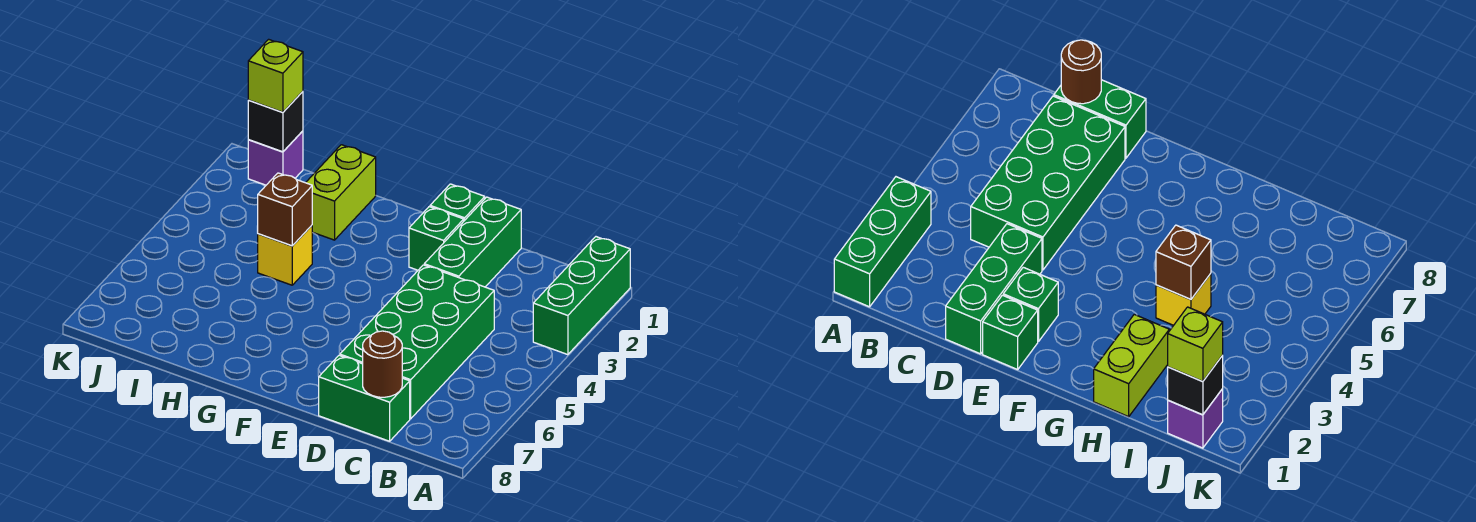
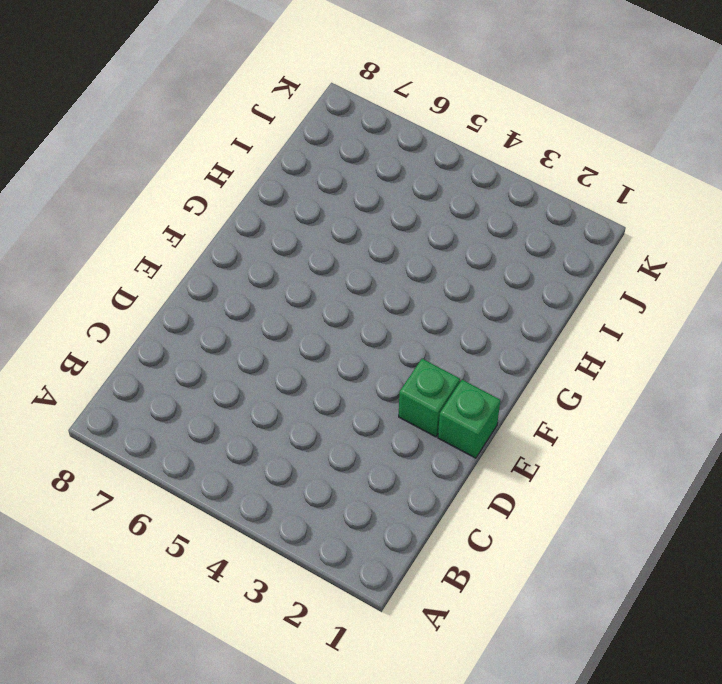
none -> green brick A1:A3 level 1
none -> green brick C4:D7 level 1
none -> green brick C8:D8 level 1

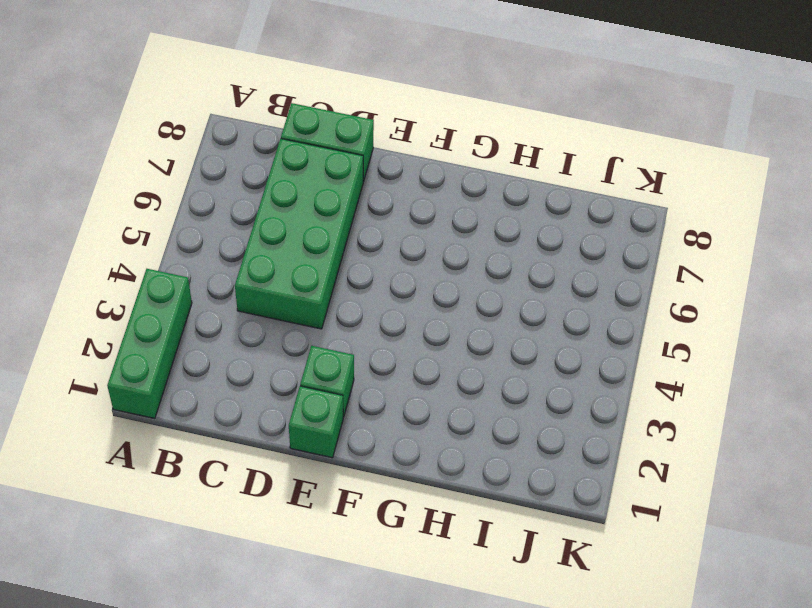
none -> green brick D1:D3 level 1
none -> lime brick H1:H2 level 1
none -> yellow brick H4 level 1

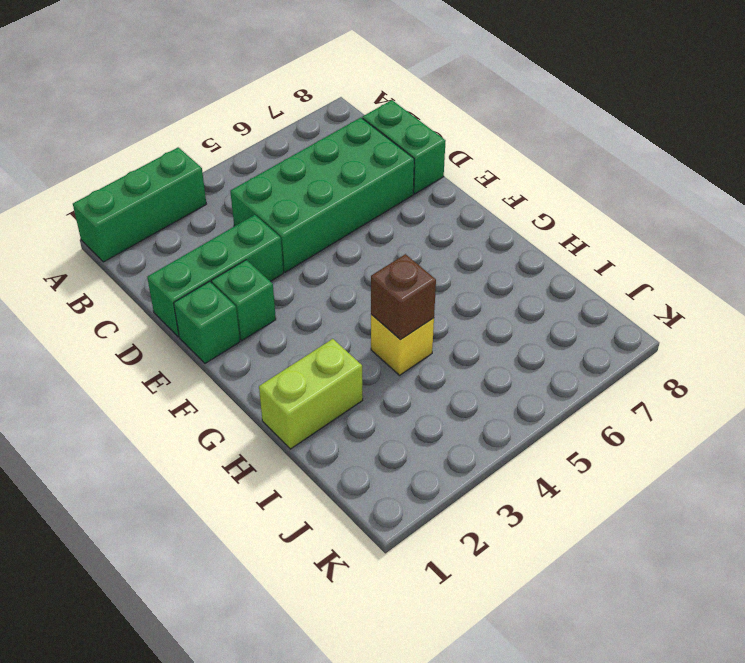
none -> purple brick J1 level 1
none -> brown round brick C8 level 2
none -> black brick J1 level 2

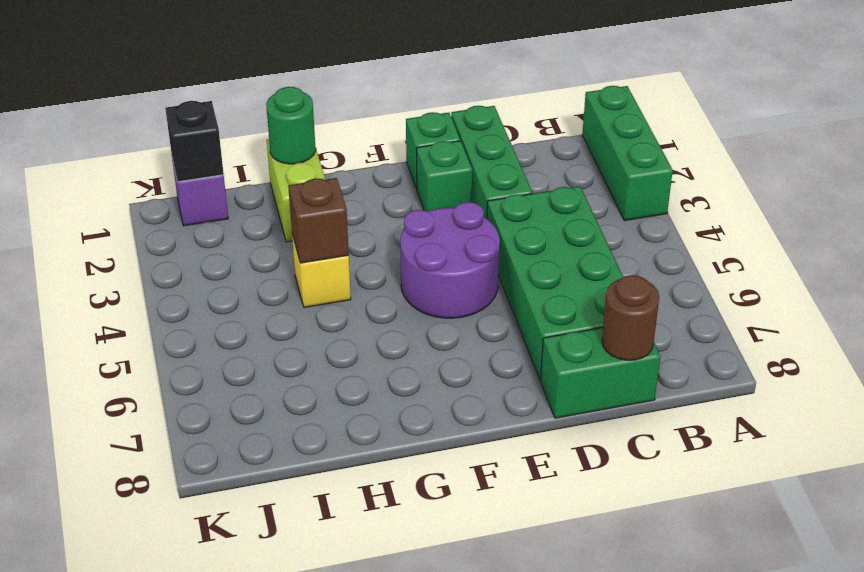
purple round brick E4:F5 level 1 -> none
green round brick H1 level 2 -> none
none -> lime brick J1 level 3

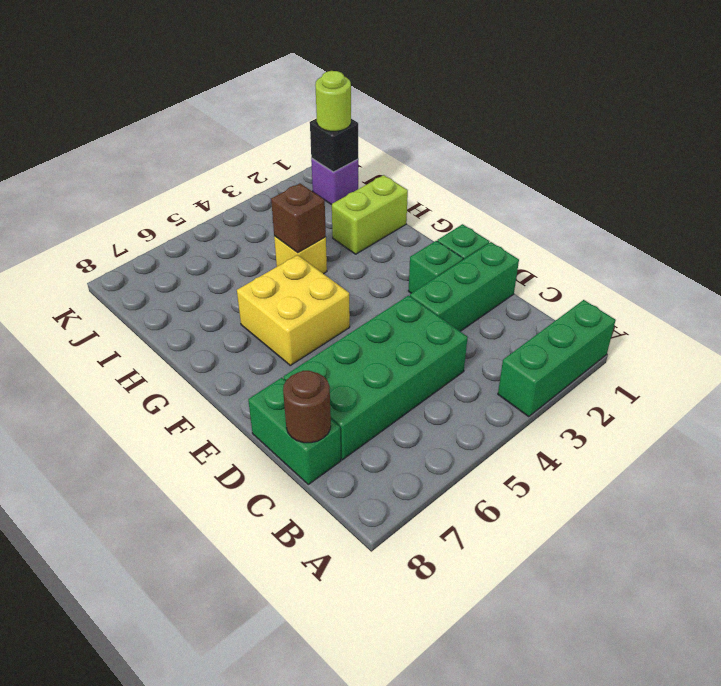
yellow brick F5:G6 level 1 -> none
lime round brick J1 level 3 -> lime brick J1 level 3

